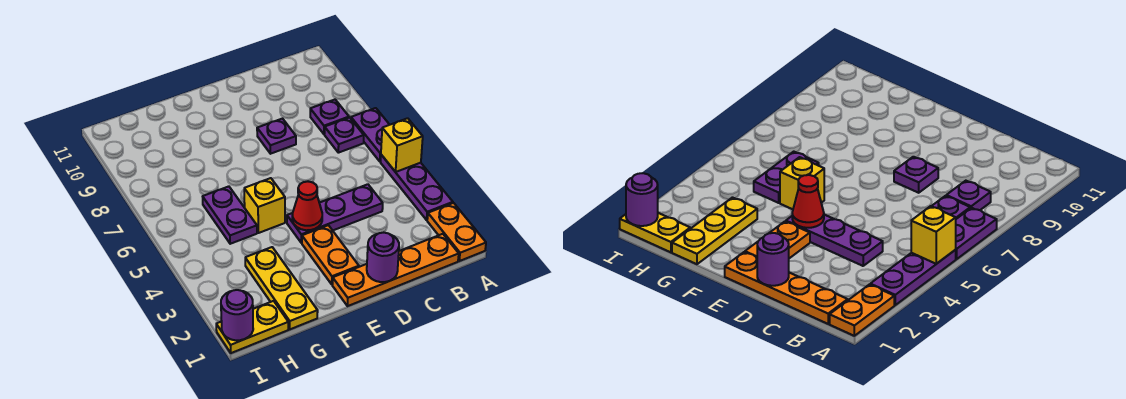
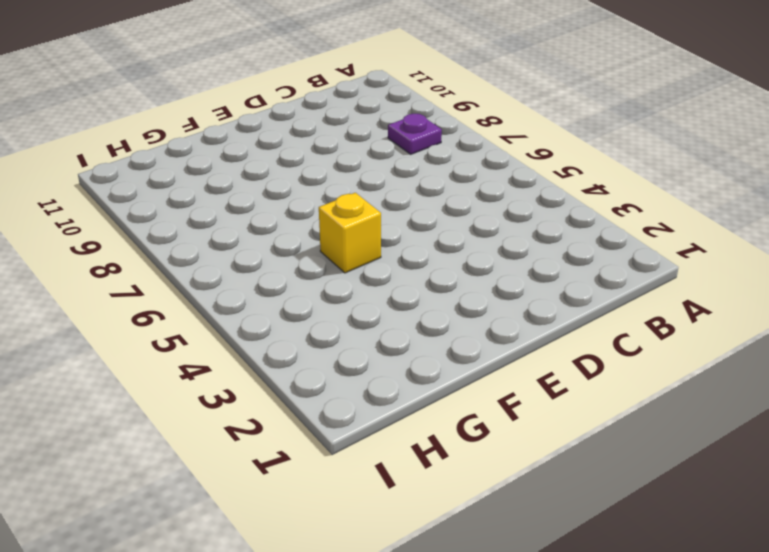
none -> orange plate A1:A2 level 1
none -> purple plate A3:A5 level 1
none -> purple plate A6:A7 level 1

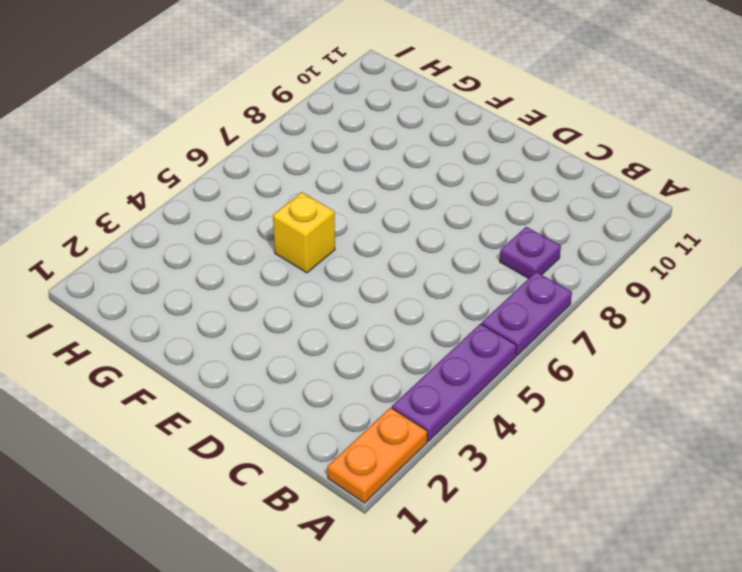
none -> orange plate B1:E1 level 1
none -> purple plate B7 level 1
none -> purple plate C4:E4 level 1

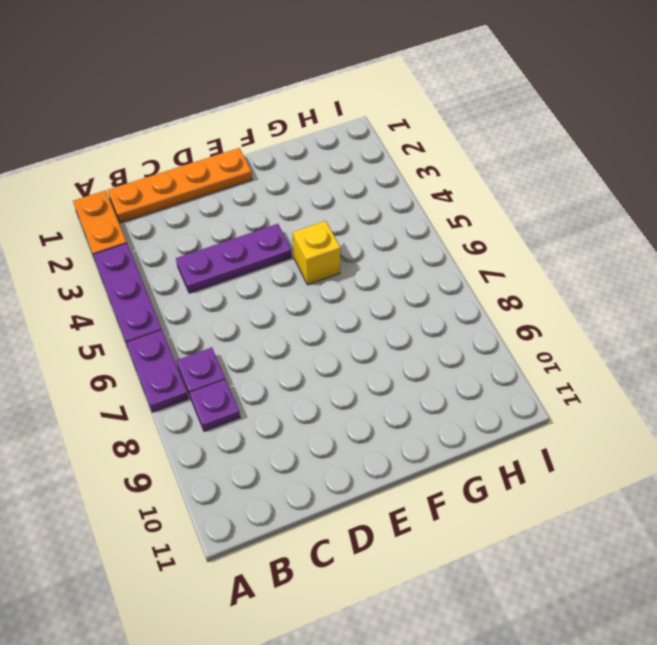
none -> purple plate D8 level 1
none -> orange plate E2:E3 level 1
none -> yellow plate G1:G3 level 1

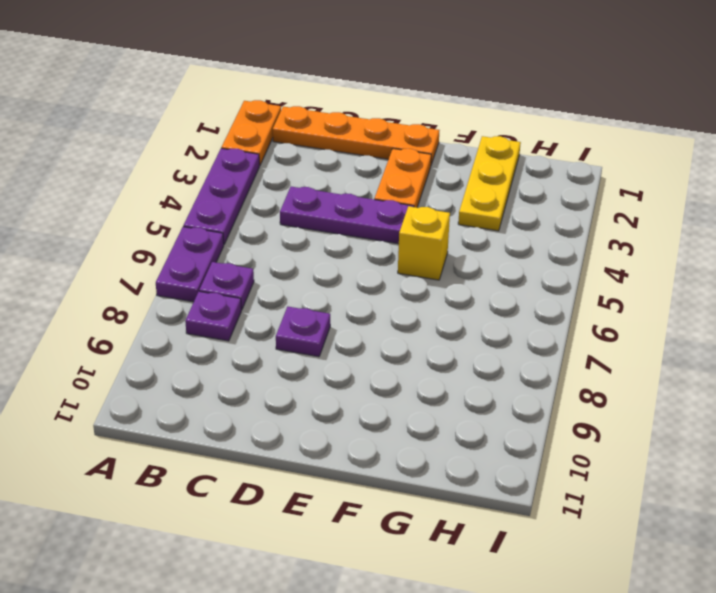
none -> purple plate G5:G6 level 1
none -> yellow plate H1:I1 level 1
none -> yellow brick A5 level 2

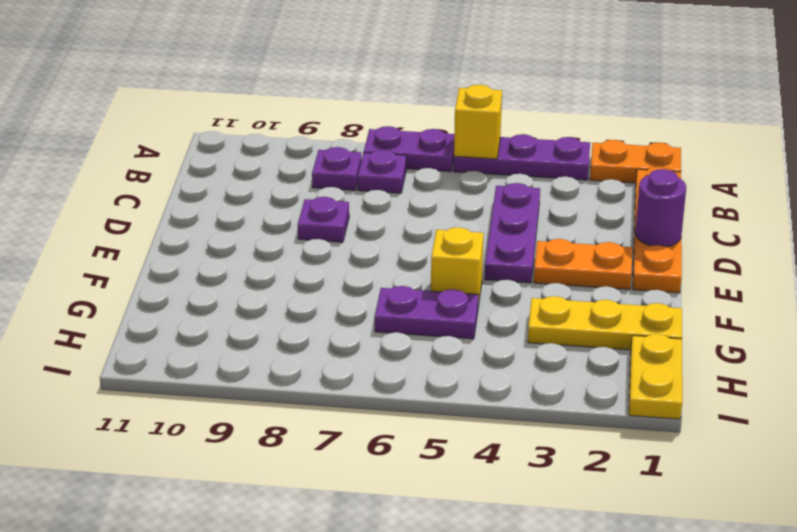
none -> red cone E4 level 2
none -> purple round brick I1 level 2

